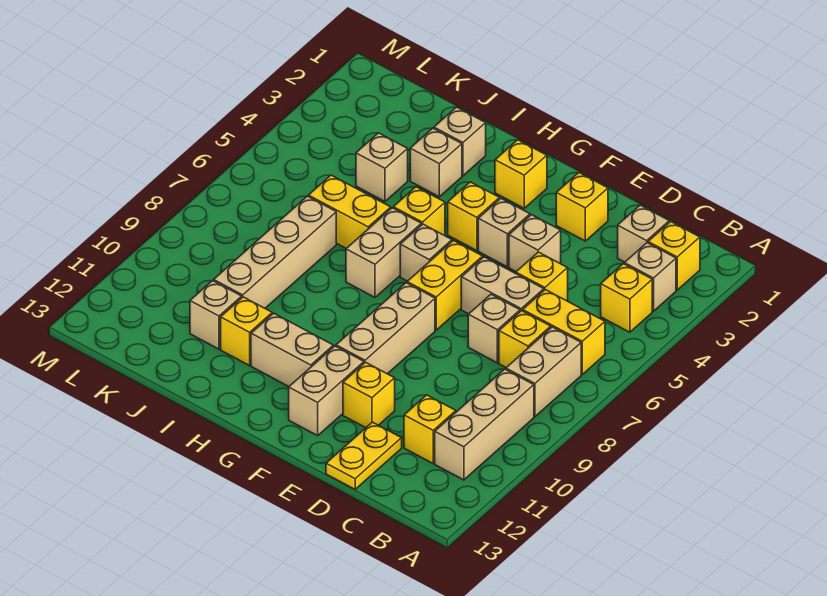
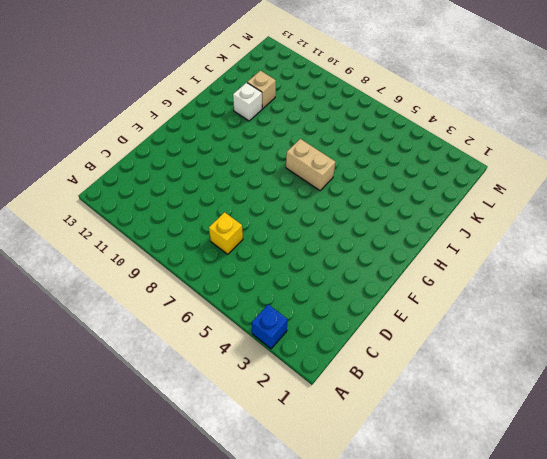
blue brick A3 level 1 -> none
white brick I11 level 1 -> yellow brick I11 level 1
none -> yellow brick B2 level 1
none -> tan brick B3 level 1
none -> yellow brick B4 level 1
none -> yellow brick B6:C6 level 1

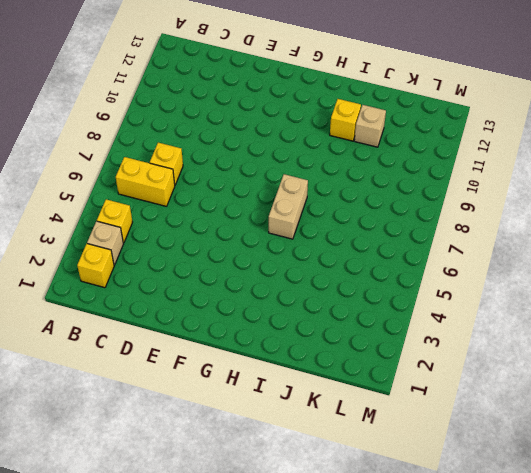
none -> tan brick B7:B8 level 1
none -> tan brick B9:B11 level 1
none -> tan brick C2 level 1
none -> yellow brick C11 level 1

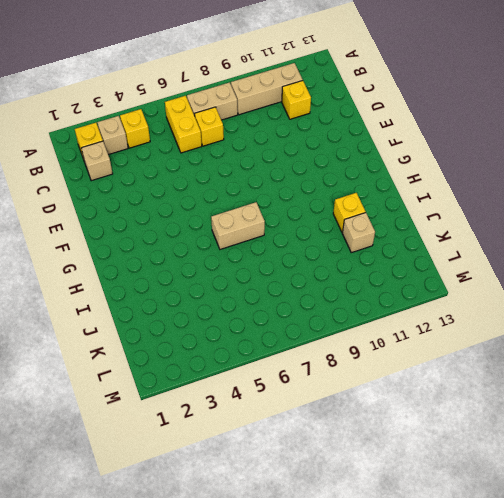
none -> yellow brick D5 level 1
none -> tan brick D6:E6 level 1
none -> tan brick D7 level 1
none -> yellow plate D12:D13 level 1

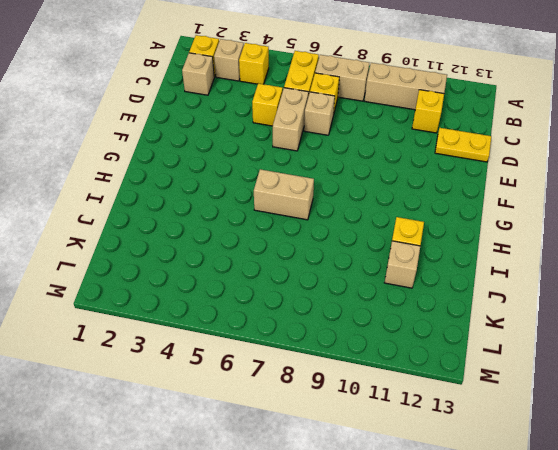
none -> yellow brick E2 level 1
none -> tan brick E4 level 1
none -> yellow brick E11 level 1
none -> tan brick F4 level 1

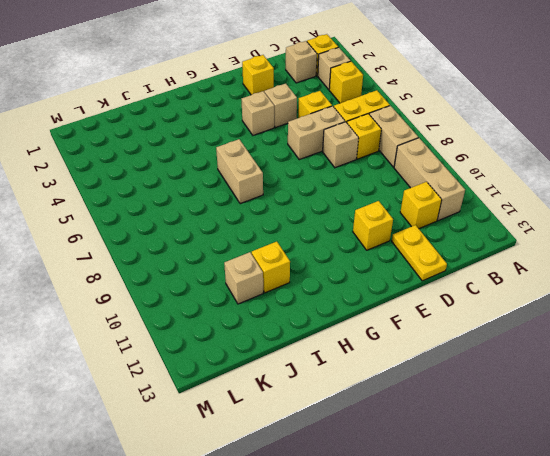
none -> yellow brick F6:F7 level 1
none -> tan brick F8:F10 level 1
none -> tan brick F11:F12 level 1
none -> yellow brick G2 level 1

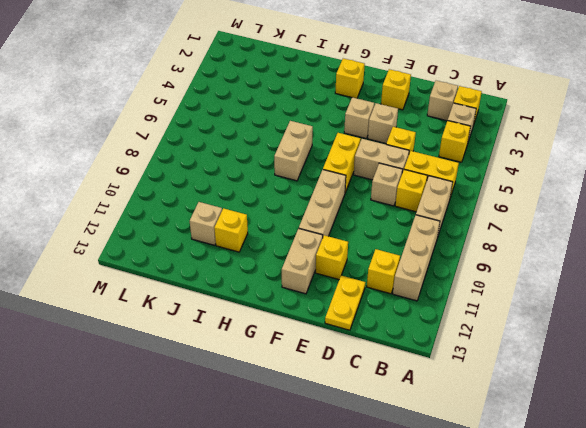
none -> yellow brick G4 level 1
none -> tan brick G6 level 1
none -> tan brick G11:H11 level 1
none -> yellow brick H5 level 1

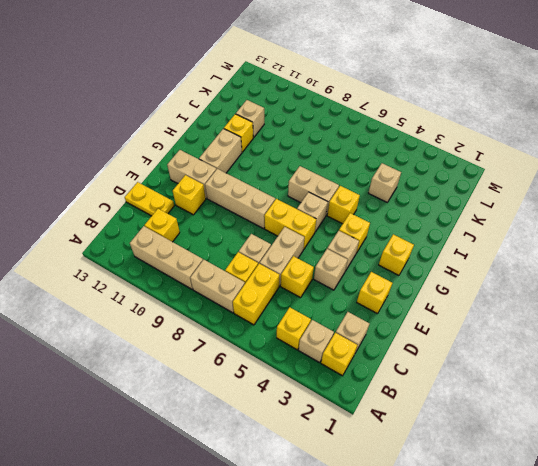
none -> tan brick I2 level 1
none -> tan brick I3 level 1
none -> yellow brick I6:J6 level 1
none -> tan brick J7:J10 level 1

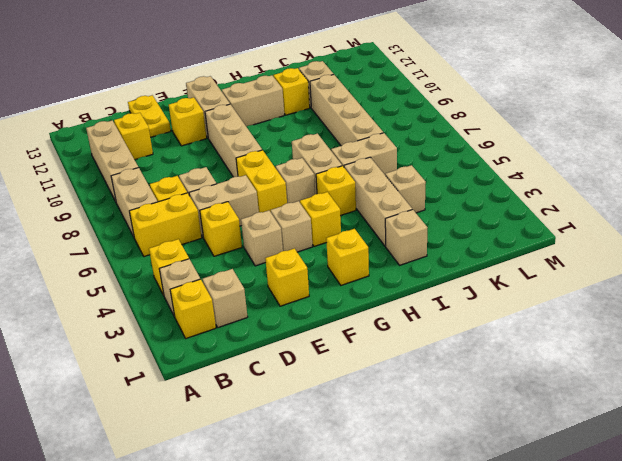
tan brick I3:I5 level 1 -> tan brick I3 level 1
tan brick I6:J6 level 1 -> yellow brick I6:J6 level 1

